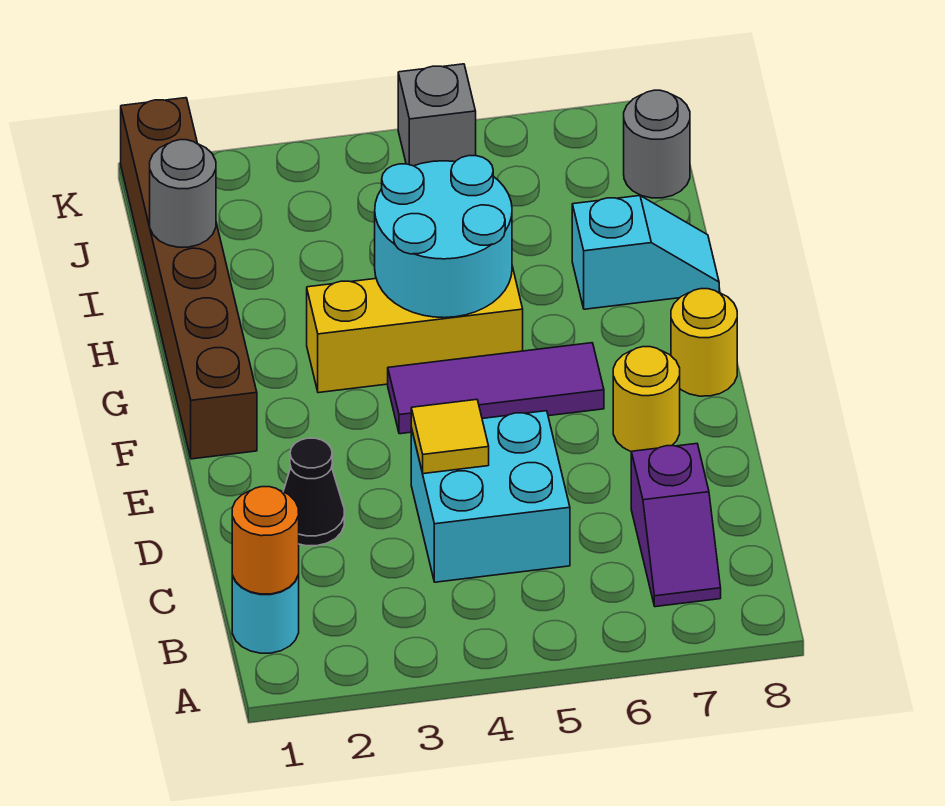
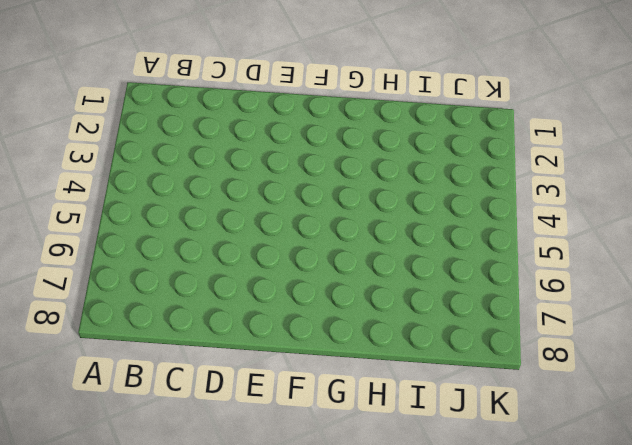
none -> cyan round brick B1 level 1
none -> purple slope B7:C7 level 1 top C
none -> cyan brick C4:D5 level 1

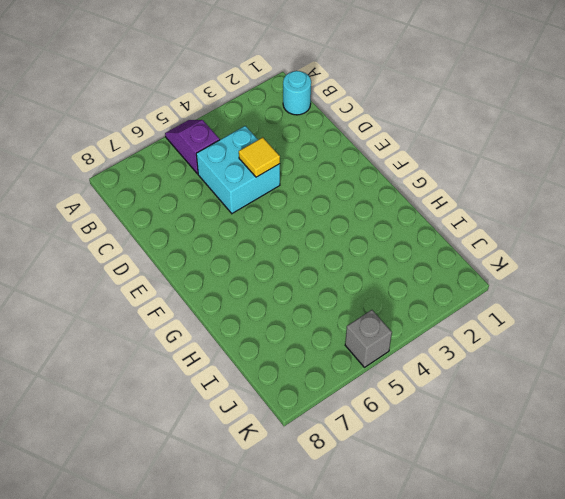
purple slope A5:B5 level 1 top B -> purple slope B7:C7 level 1 top C
none -> black cone D2 level 1
none -> yellow round brick E7 level 1
none -> brown brick F1:K1 level 1

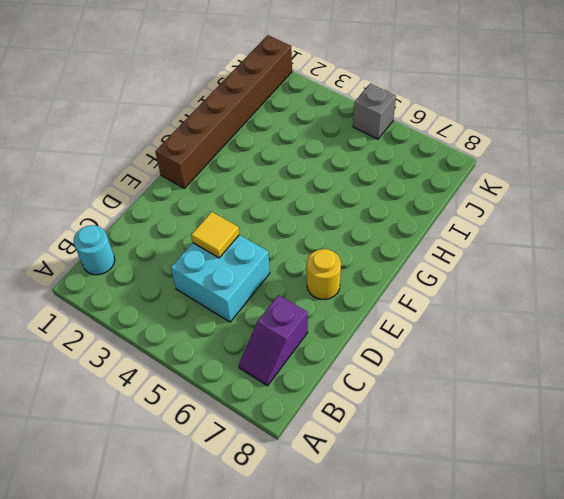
none -> black cone D2 level 1
none -> purple tile F4:F6 level 1
none -> yellow round brick F8 level 1

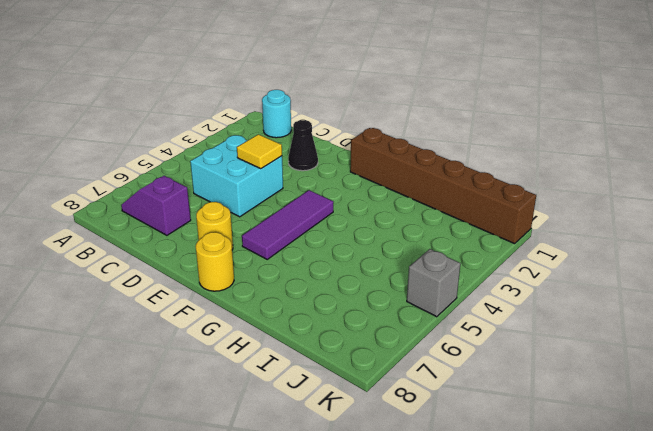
none -> yellow brick G3:G5 level 1
none -> cyan slope H7:H8 level 1 top 7
none -> grey round brick J8 level 1

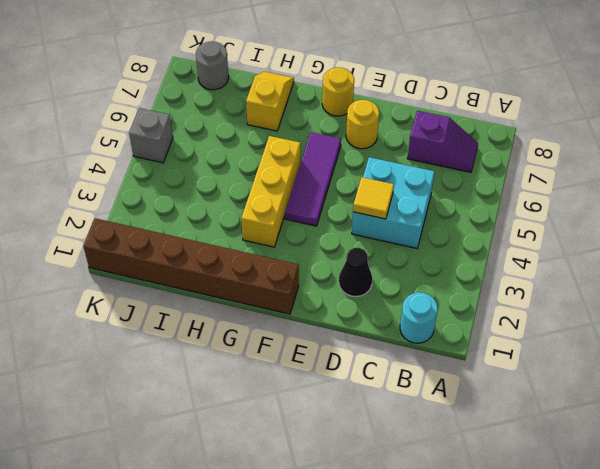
yellow slope H7:H8 level 1 top 7 -> cyan slope H7:H8 level 1 top 7
none -> orange round brick B1 level 2
none -> cyan round brick G4:H5 level 2
none -> grey round brick I1 level 2

